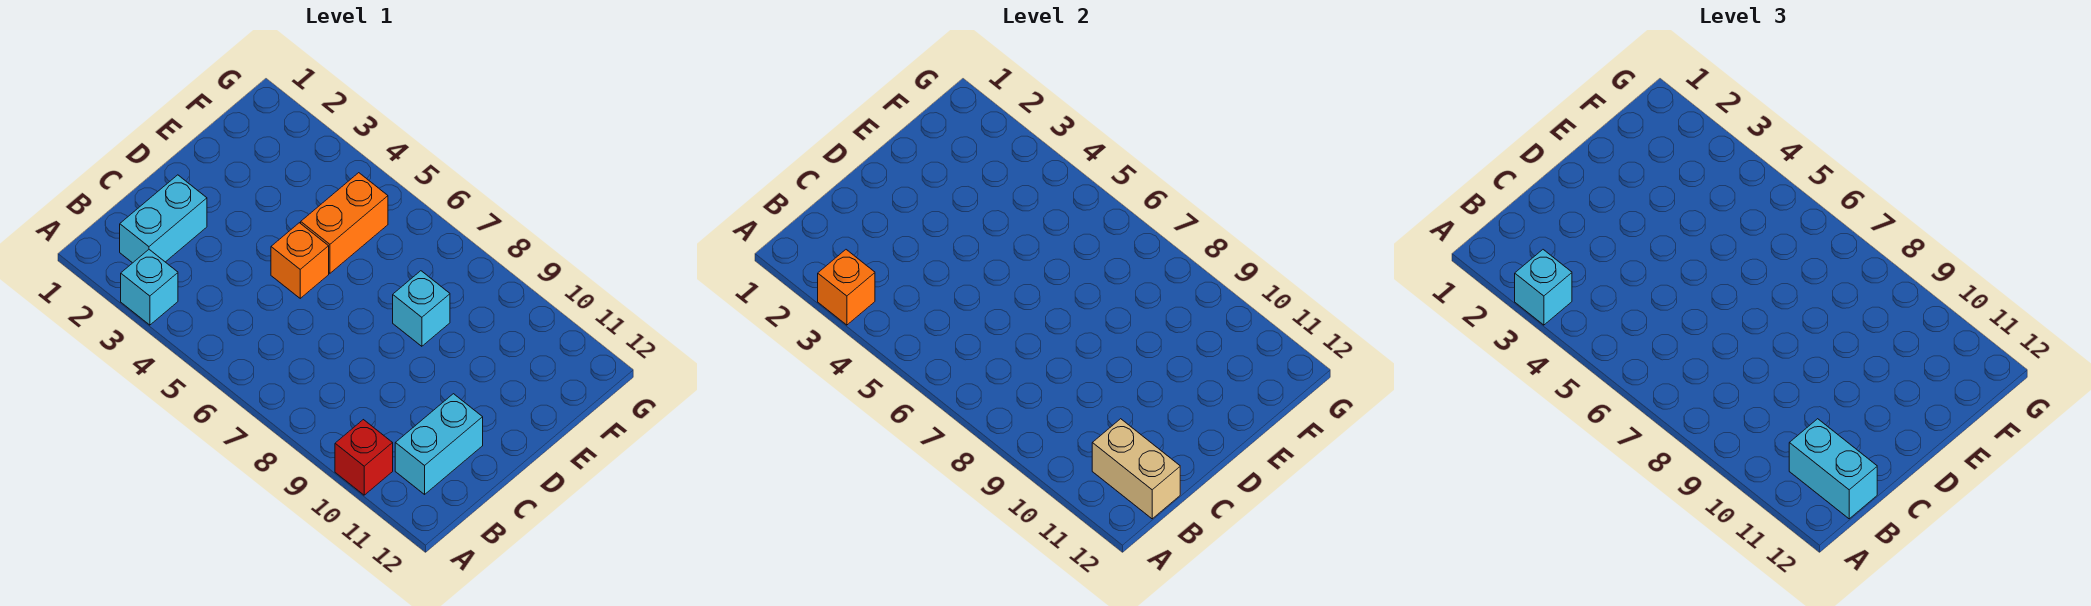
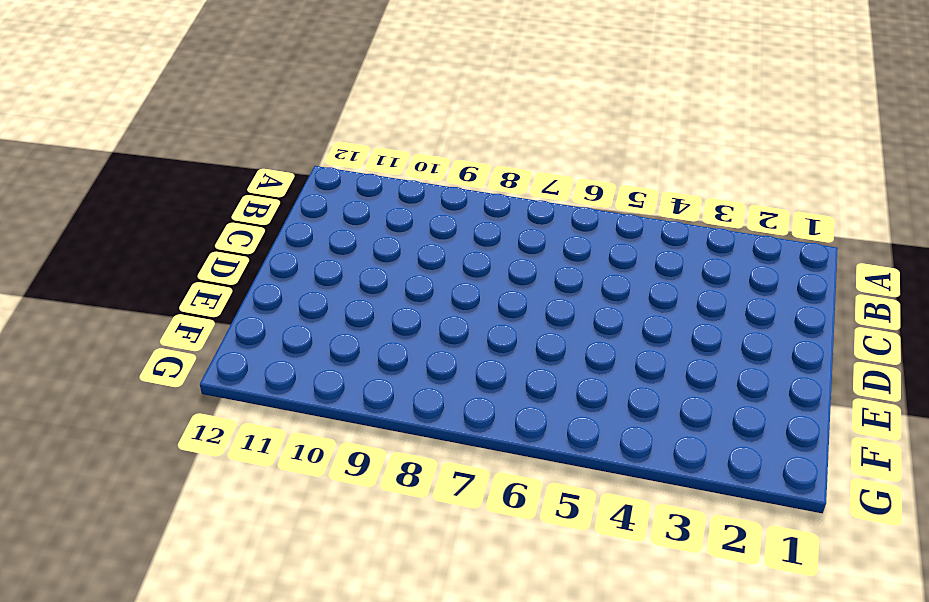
none -> cyan brick A3 level 1
none -> red brick A10 level 1

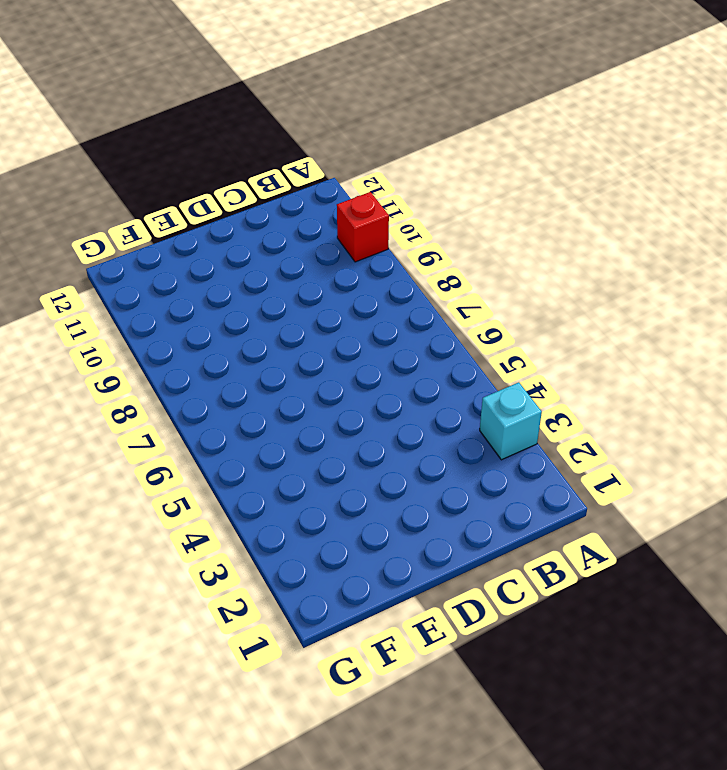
none -> cyan brick B2:C2 level 1
none -> cyan brick B11:C11 level 1

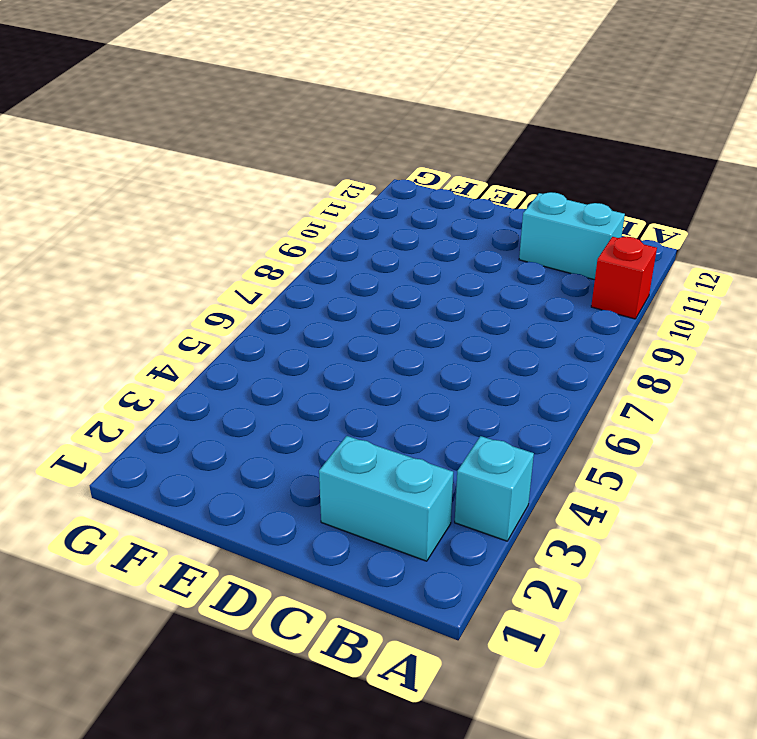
none -> orange brick D5 level 1
none -> orange brick E5:F5 level 1

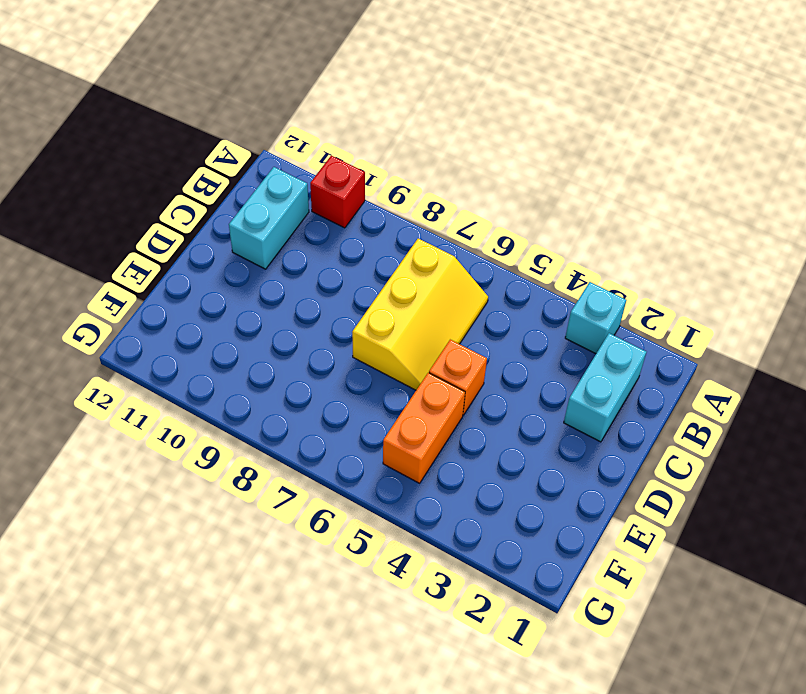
yellow slope B6:D7 level 1 top 7 -> none
none -> cyan brick E8 level 1
none -> orange brick A3 level 2

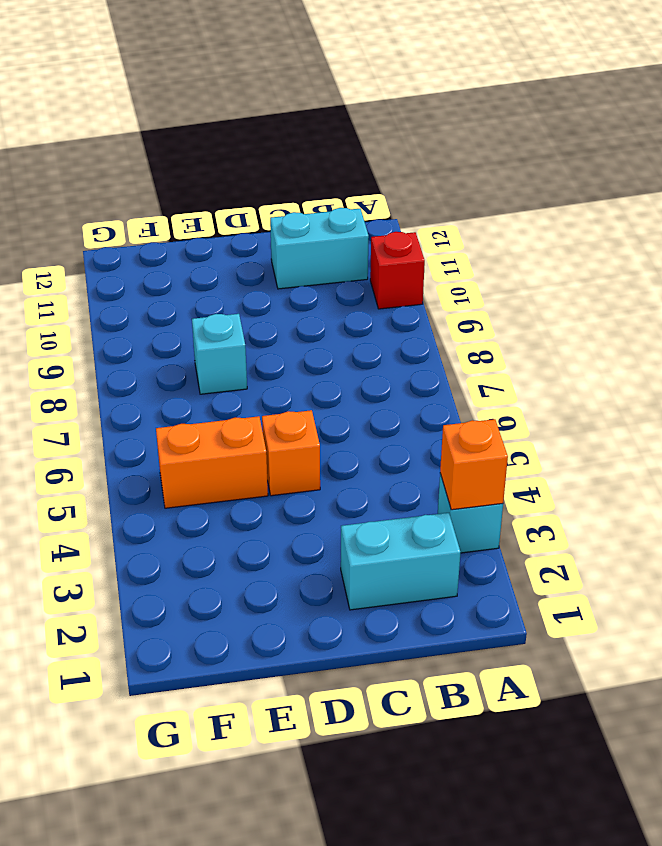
none -> tan brick B11:B12 level 2
none -> cyan brick A3 level 3

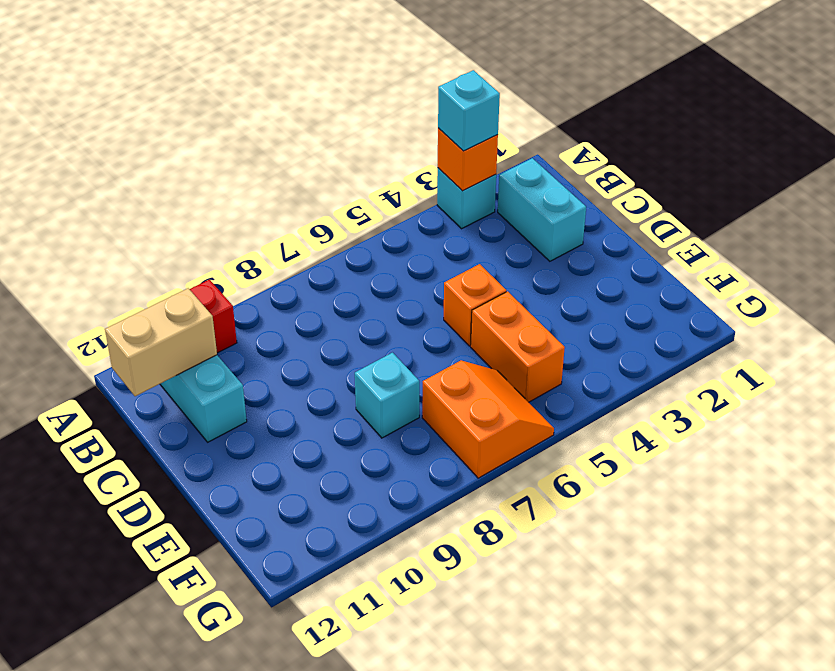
orange slope F6:G7 level 1 top 7 -> none
none -> cyan brick B11:B12 level 3

